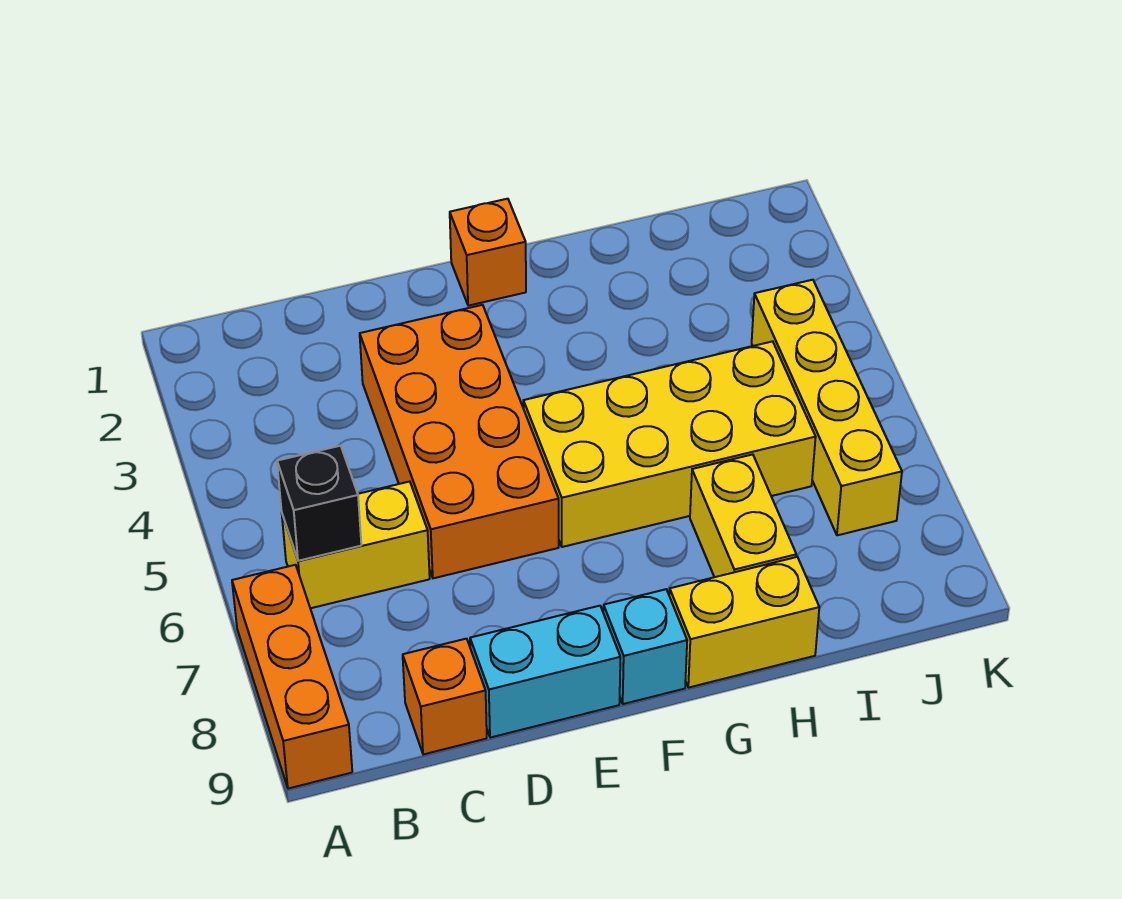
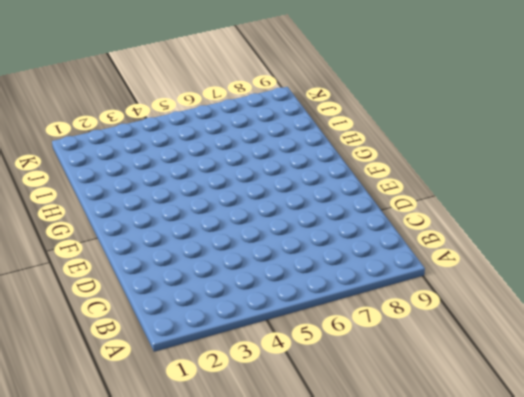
none -> orange brick A7:A9 level 1
none -> yellow brick B6:C6 level 1
none -> orange brick C9 level 1

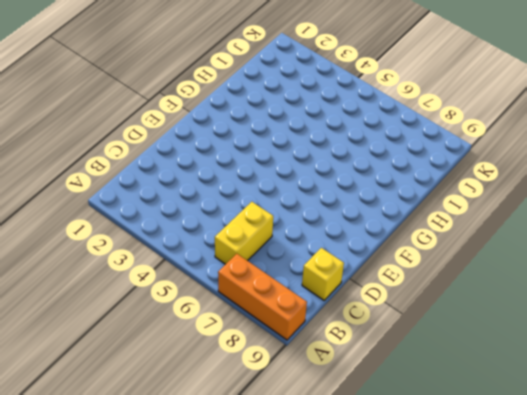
yellow brick C9 level 1 -> orange brick C9 level 1
none -> orange brick D3:E6 level 1
none -> cyan brick D9:E9 level 1
none -> orange brick F1 level 1

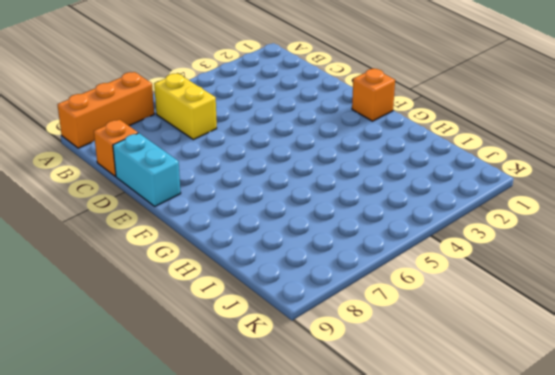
none -> orange brick D3:E6 level 1
none -> yellow brick F5:I6 level 1
none -> cyan brick F9 level 1

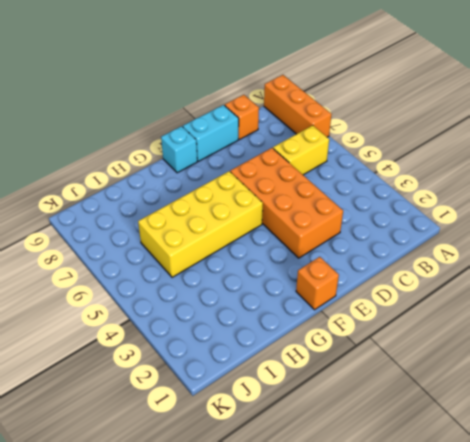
none -> yellow brick G9:H9 level 1
none -> yellow brick H7:H8 level 1
none -> yellow brick J4:J7 level 1

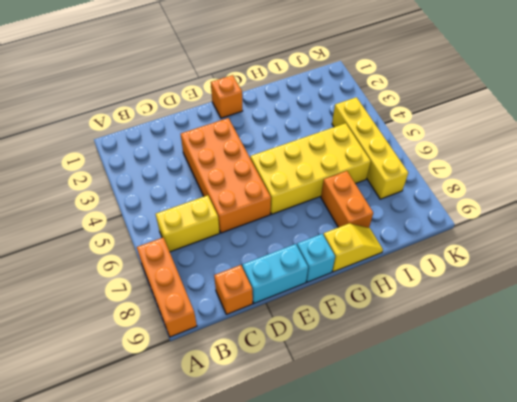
yellow slope G9:H9 level 1 top G -> yellow brick G9:H9 level 1
orange brick H7:H8 level 1 -> yellow brick H7:H8 level 1
none -> black brick B6 level 2

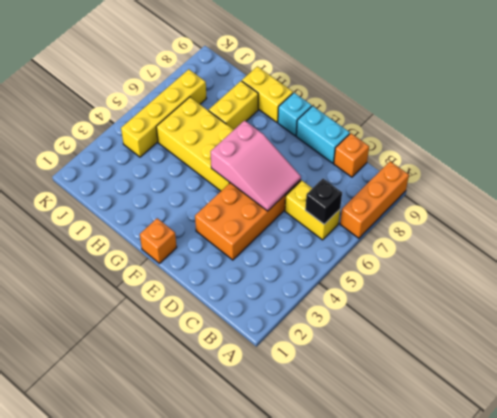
pink slope D5:F6 level 2 top F -> none

